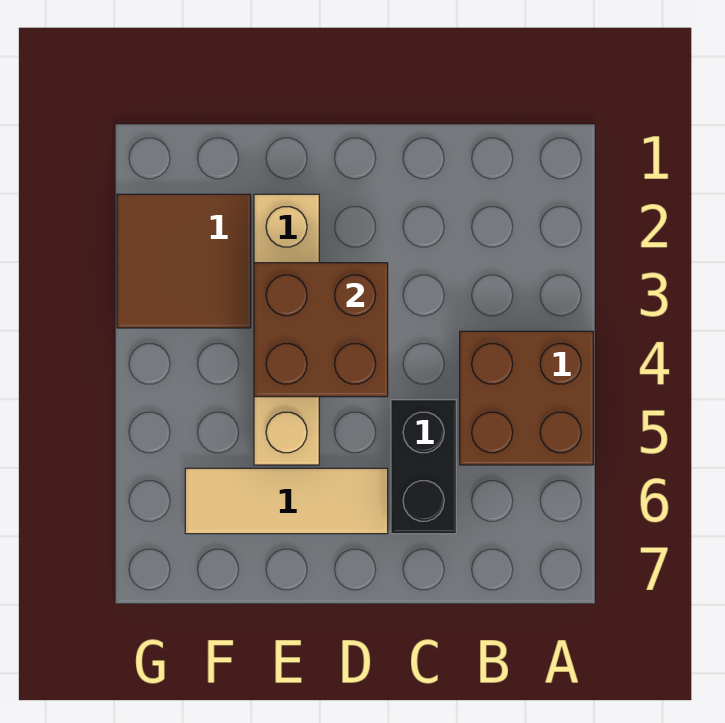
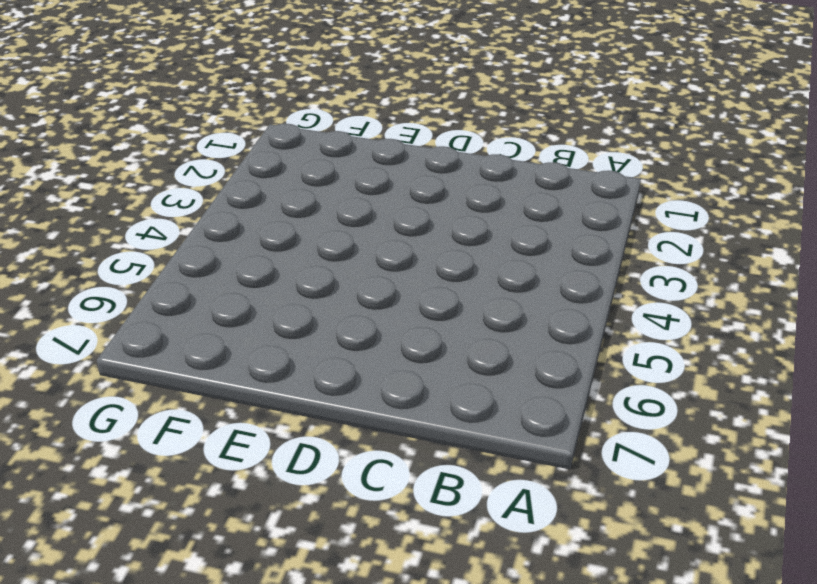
none -> brown brick A4:B5 level 1
none -> black brick C5:C6 level 1

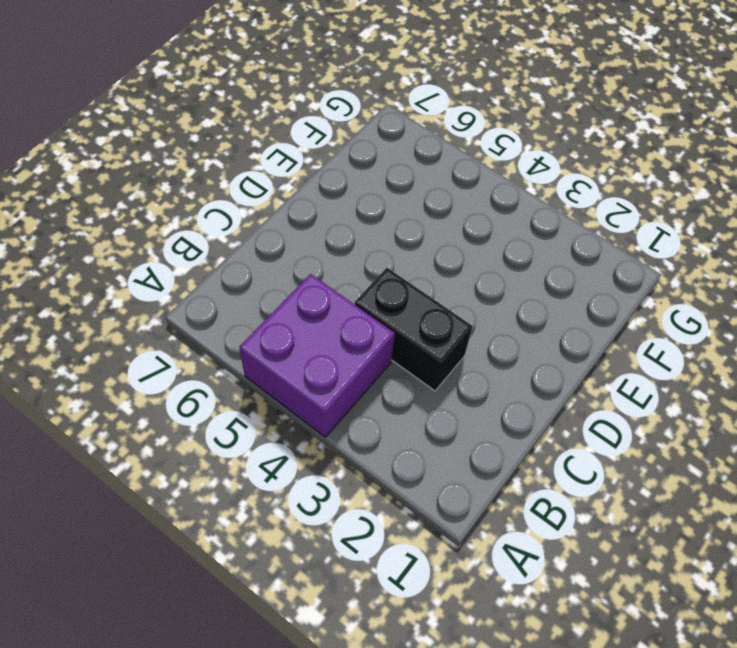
purple brick A4:B5 level 1 -> brown brick A4:B5 level 1
black brick C3:C4 level 1 -> black brick C5:C6 level 1
none -> tan tile D6:F6 level 1
none -> tan brick E2:E5 level 1

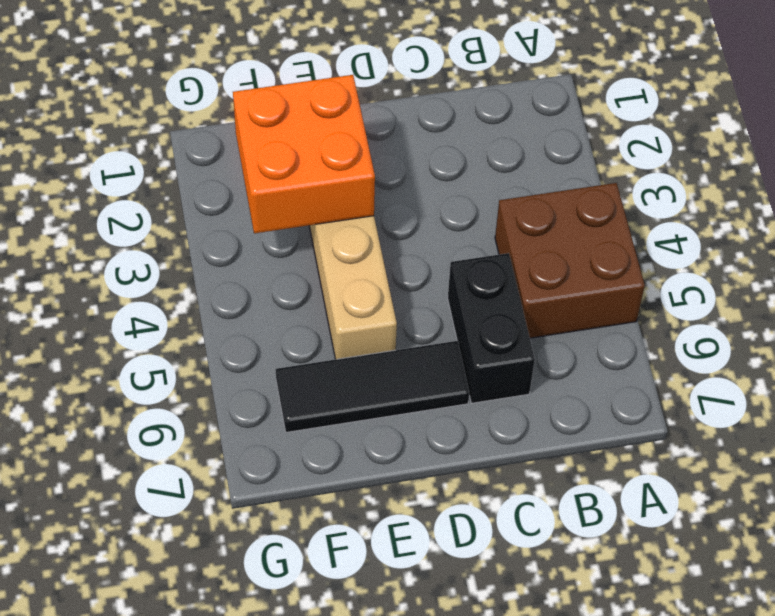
black tile D6:F6 level 1 -> tan tile D6:F6 level 1
orange brick E2:F3 level 2 -> brown brick D3:E4 level 2
none -> brown tile F2:G3 level 1

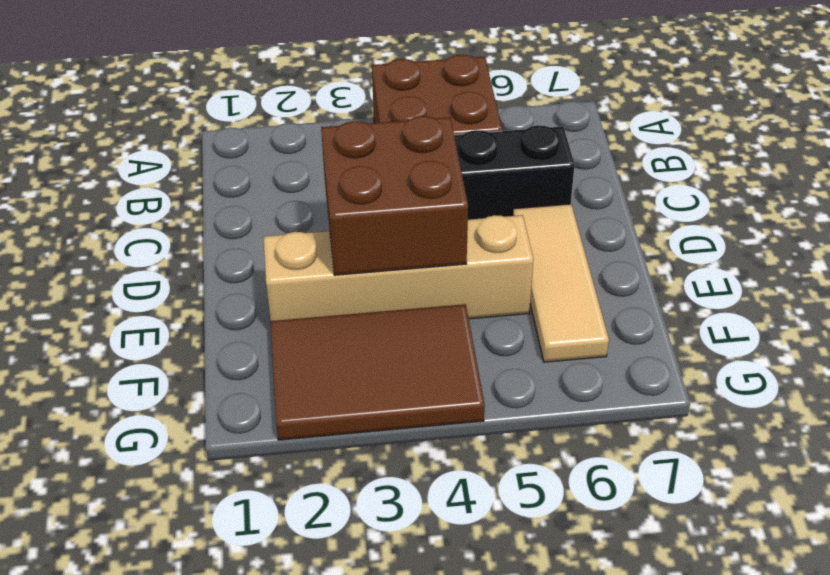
brown tile F2:G4 level 1 -> brown tile F2:G3 level 1

